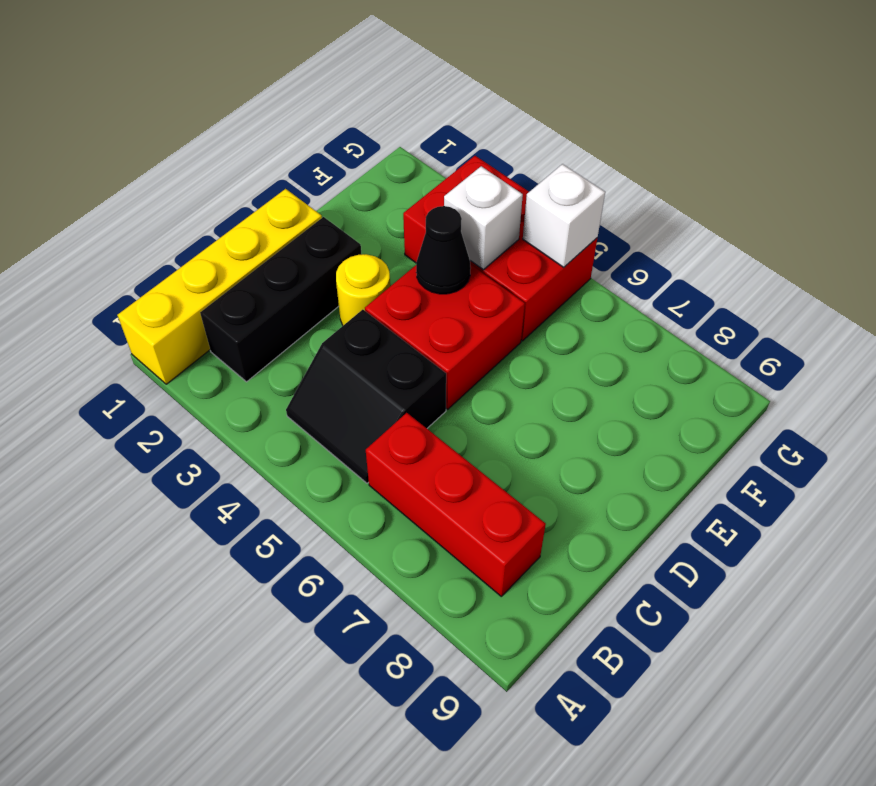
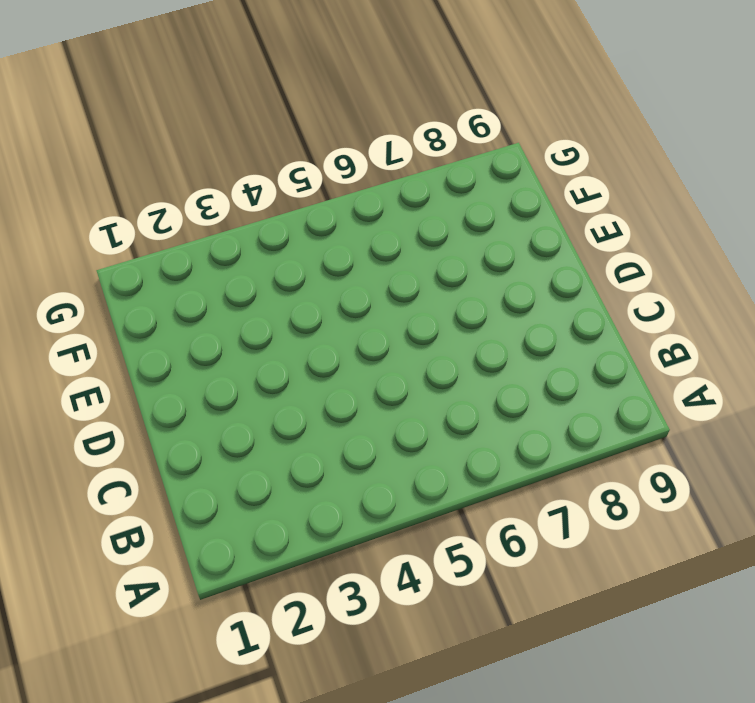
none -> yellow brick A1:D1 level 1
none -> black brick B2:D2 level 1

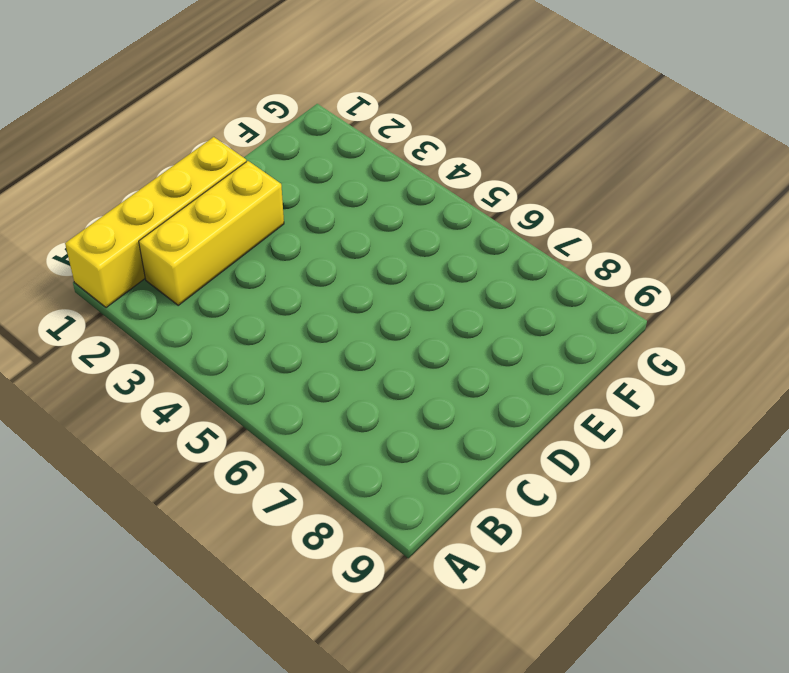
yellow brick B2:D2 level 1 -> black brick B2:D2 level 1
none -> black slope B4:C5 level 1 top C
none -> red brick B6:B8 level 1

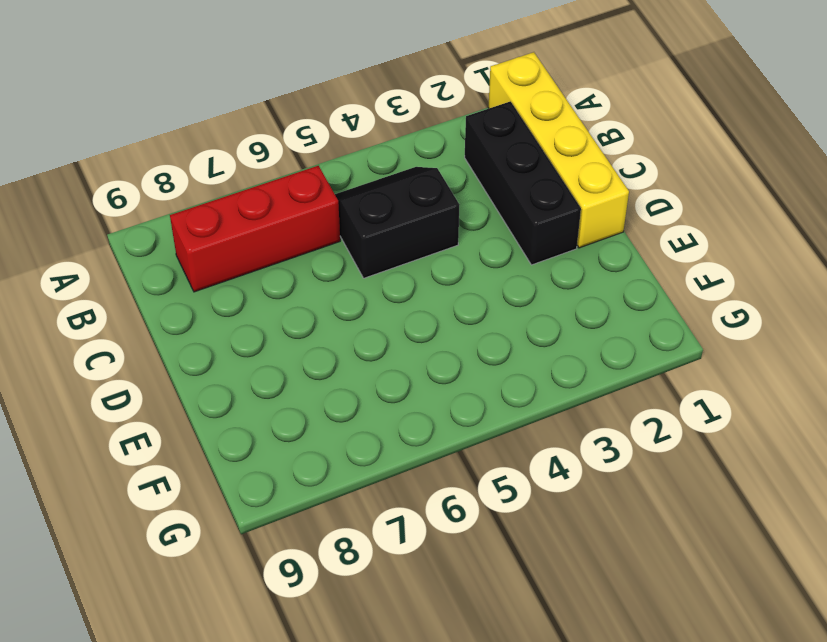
none -> yellow round brick D3 level 1
none -> red brick D4:E5 level 1

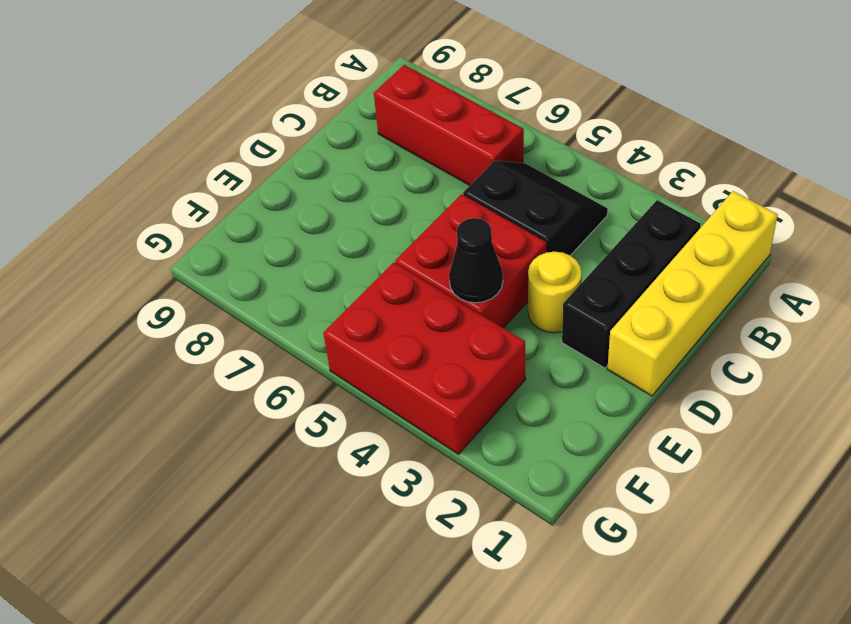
none -> white brick F4 level 2
none -> white brick G5 level 2

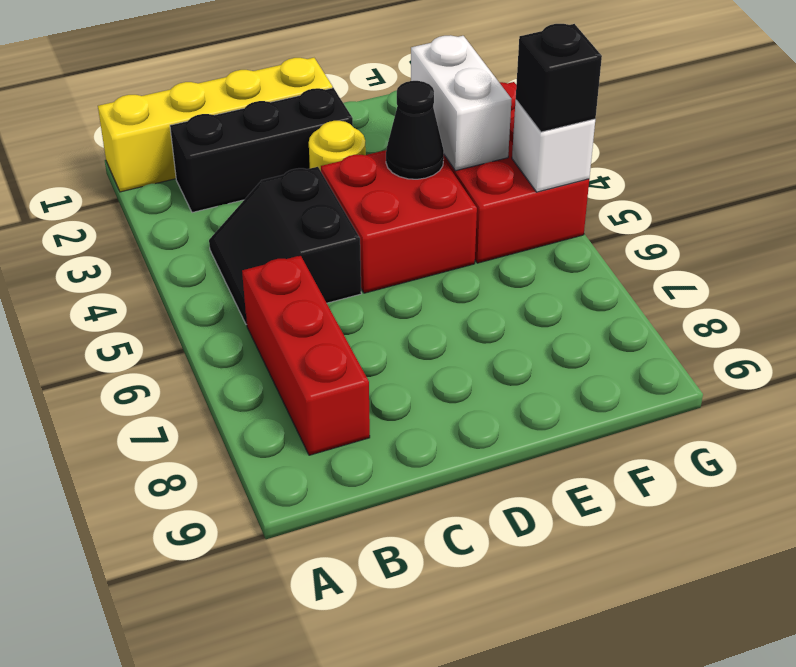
white brick F3:F4 level 2 -> white brick F4 level 2
black brick G5 level 3 -> none

